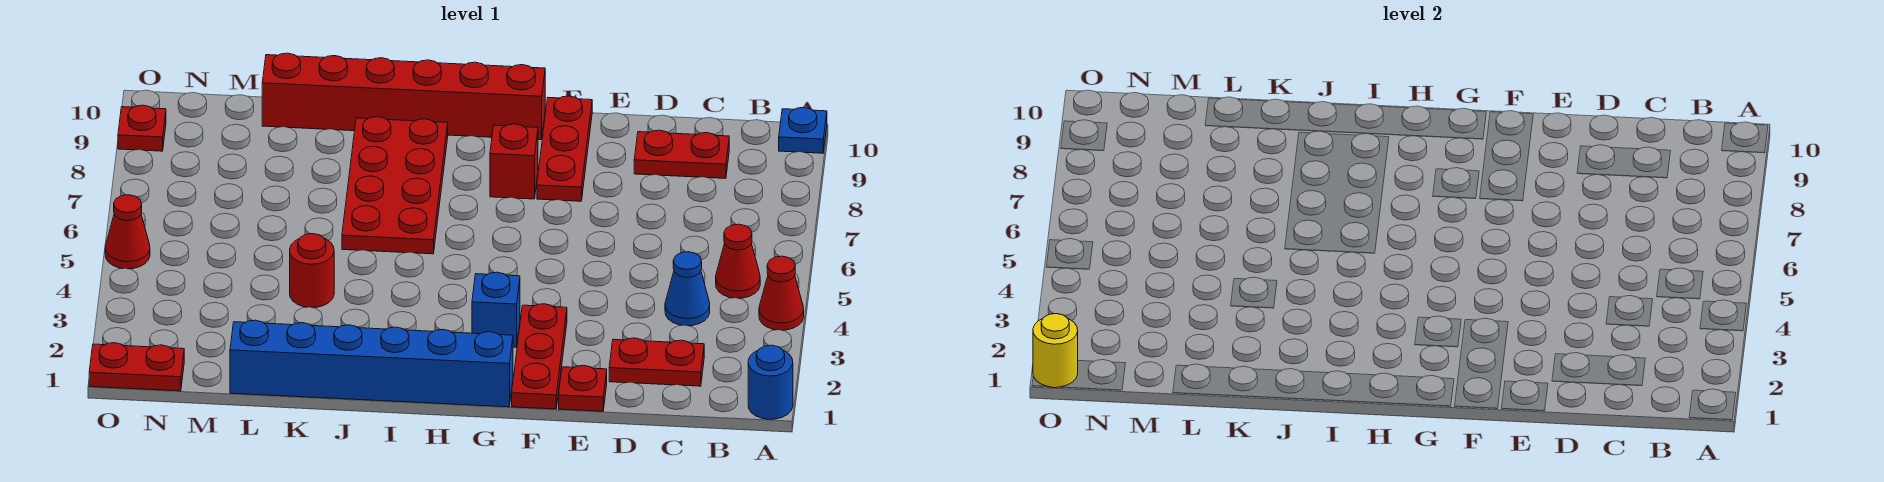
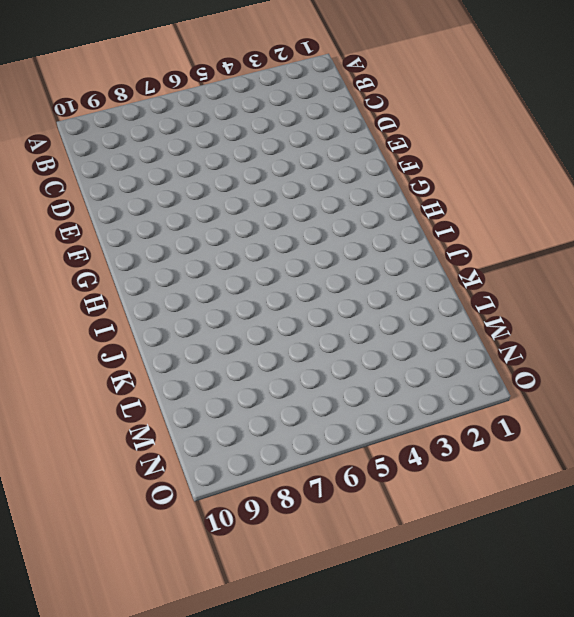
none -> blue round brick A1 level 1
none -> red cone A4 level 1
none -> blue plate A10 level 1

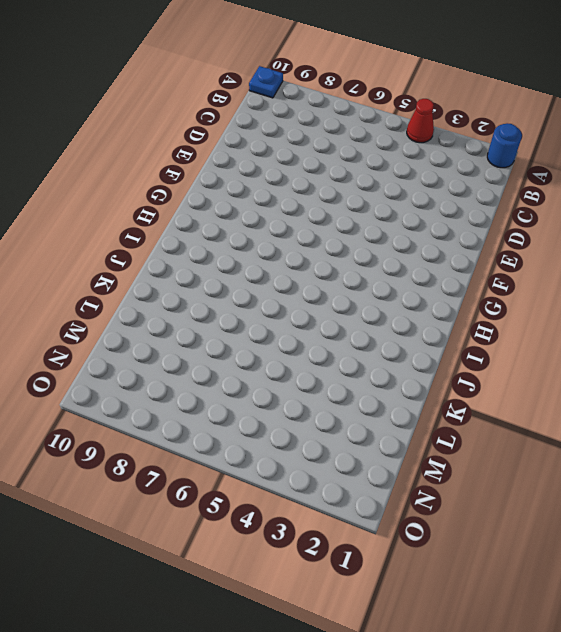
none -> red cone B5 level 1
none -> red plate C2:D2 level 1
none -> blue cone C4 level 1

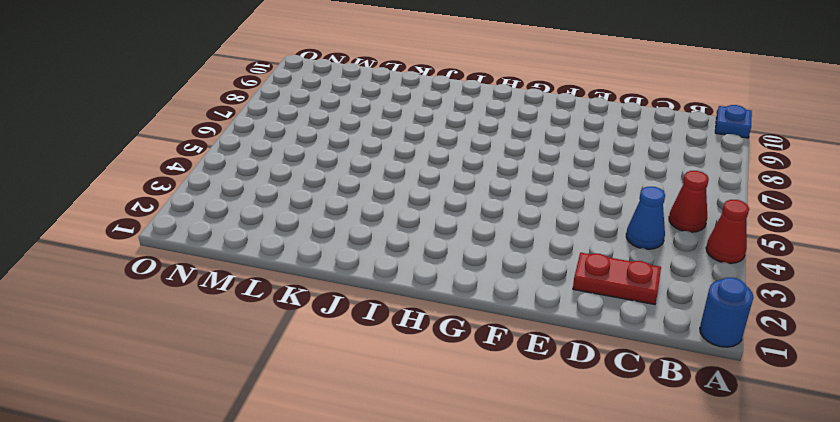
none -> red plate C9:D9 level 1
none -> red plate E1 level 1
none -> red plate F1:F3 level 1

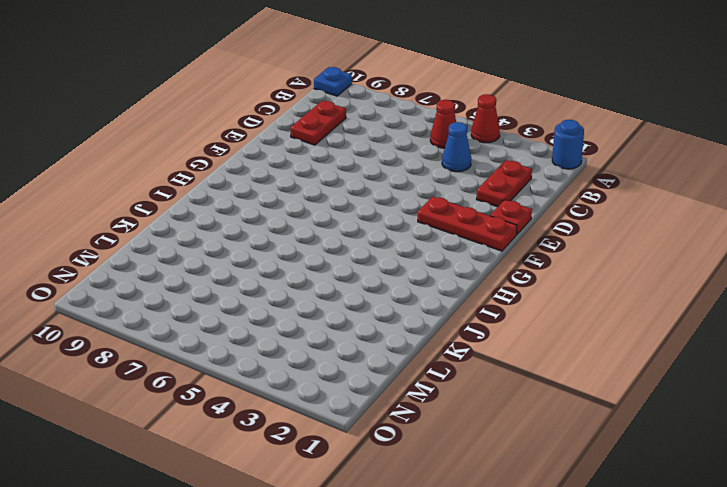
none -> red plate F8:F10 level 1
none -> blue brick G1:L1 level 1
none -> blue brick G3 level 1

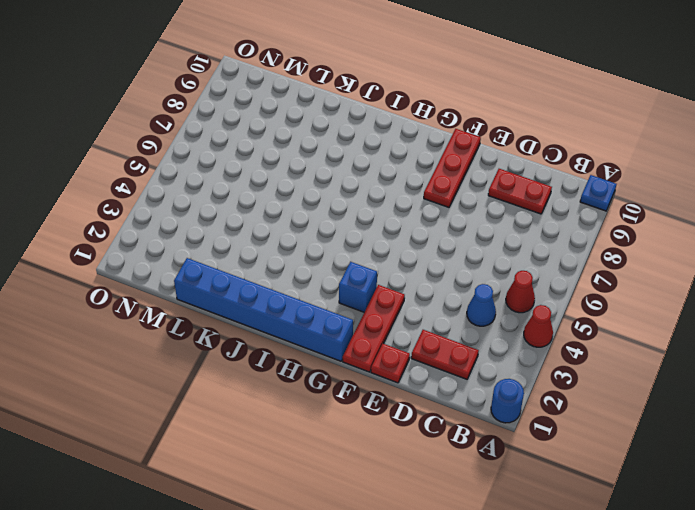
none -> red brick G8 level 1
none -> red brick G10:L10 level 1
none -> red plate I6:J9 level 1

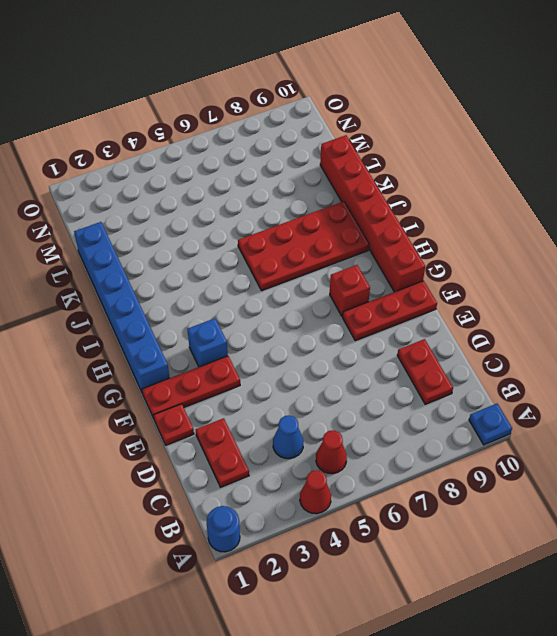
none -> red round brick K4 level 1
none -> red plate N1:O1 level 1
none -> red cone O5 level 1

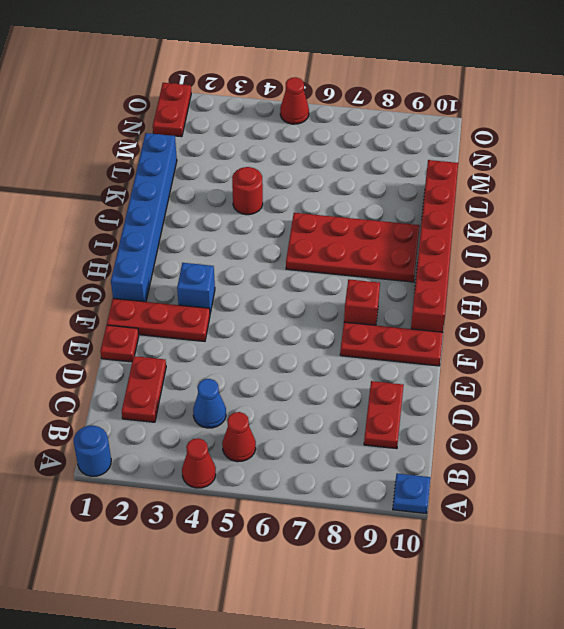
none -> red plate O9 level 1
none -> yellow round brick O1 level 2

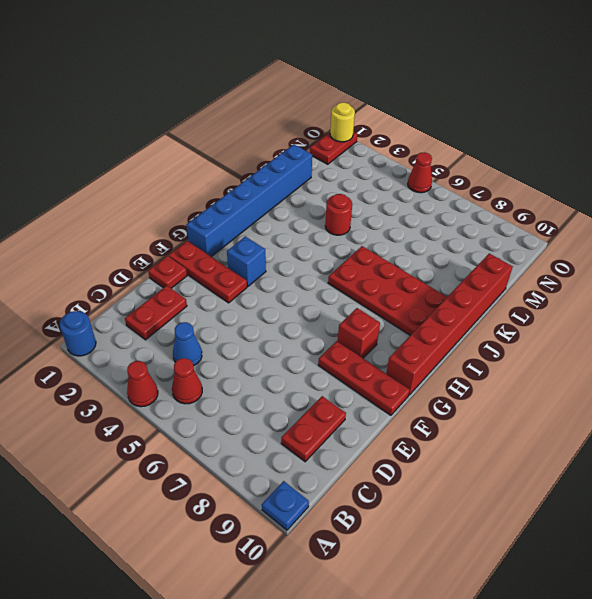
none -> red plate O9 level 1

